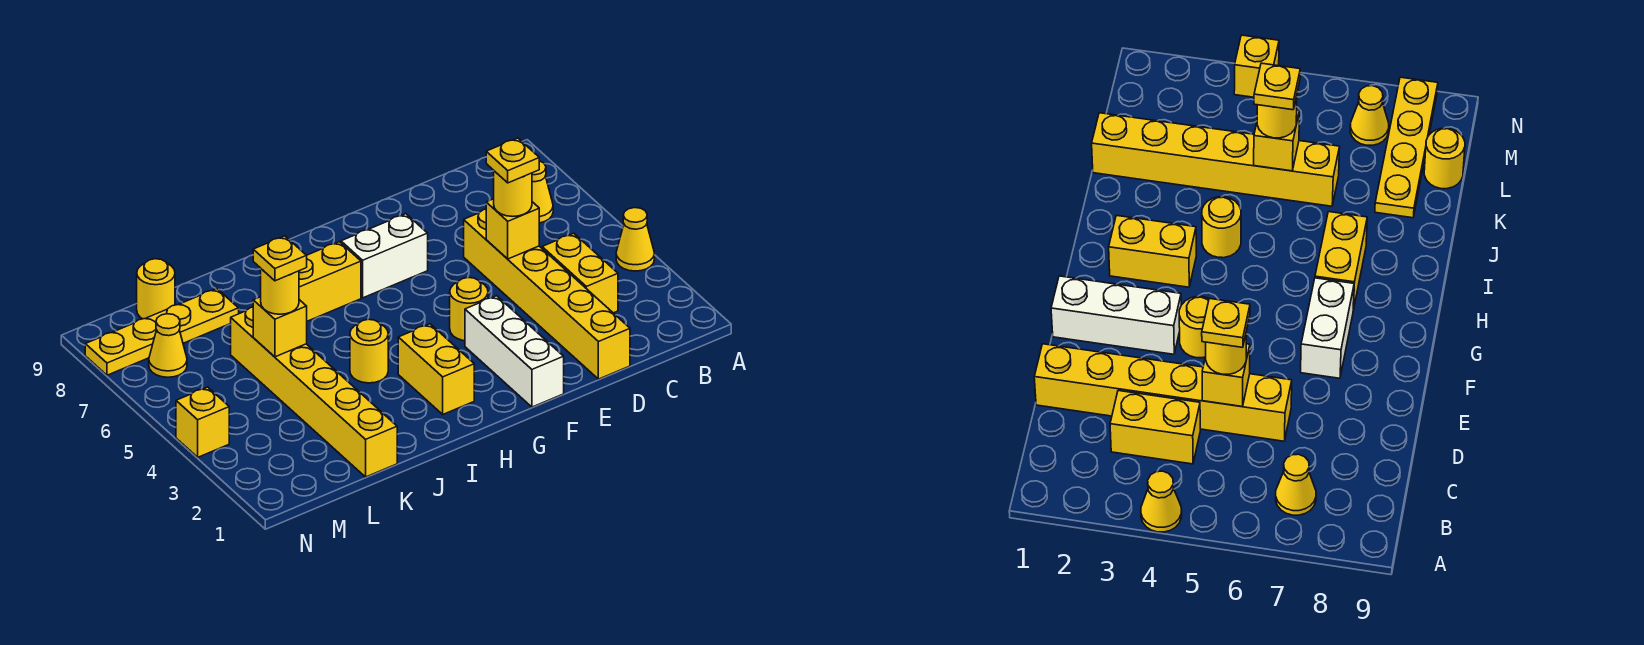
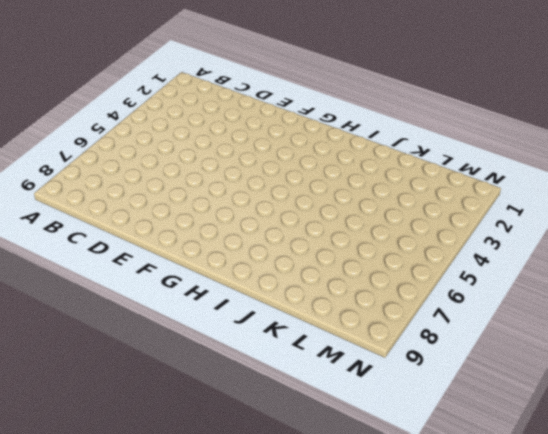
none -> yellow cone A4 level 1
none -> yellow cone B7 level 1
none -> yellow brick C3:C4 level 1

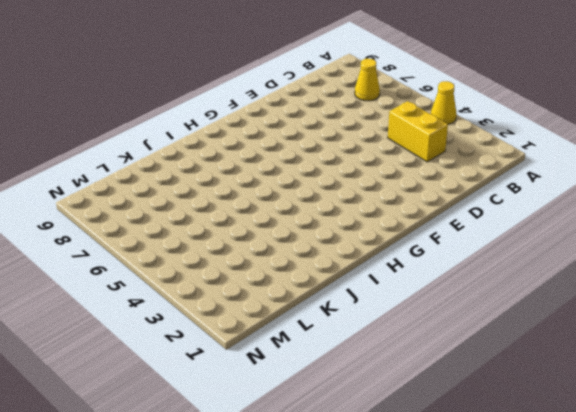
none -> yellow brick D1:D6 level 1
none -> white brick F1:F3 level 1
none -> yellow round brick F4 level 1

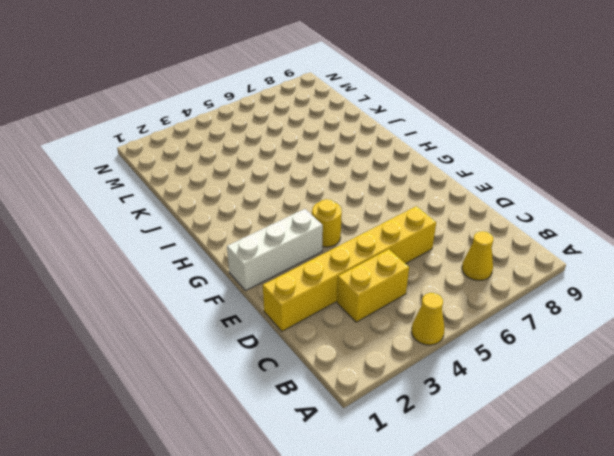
none -> white brick F7:G7 level 1
none -> yellow brick H2:H3 level 1
none -> yellow brick H7:I7 level 1

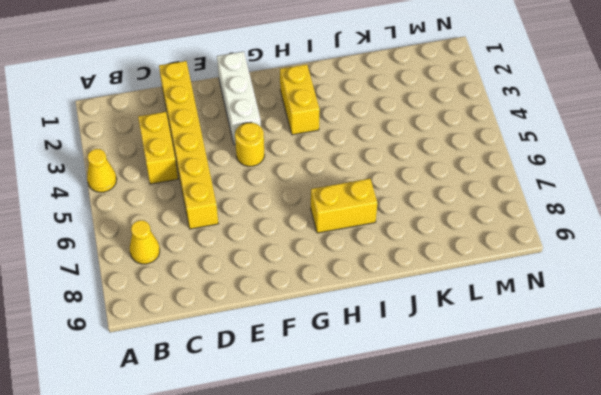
none -> white brick F7:G7 level 1
none -> yellow round brick I4 level 1
none -> yellow brick K1:K6 level 1

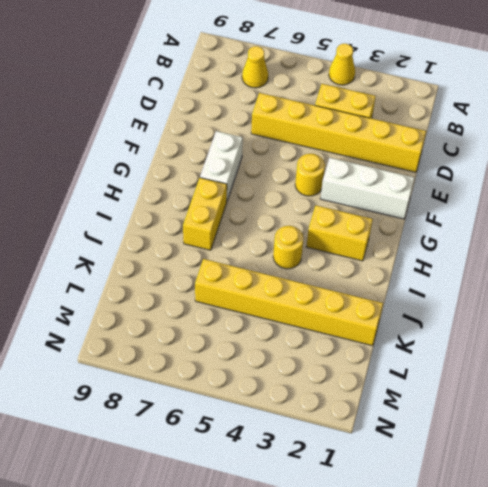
none -> yellow plate K8:N8 level 1
none -> yellow round brick L9 level 1
none -> yellow cone M7 level 1

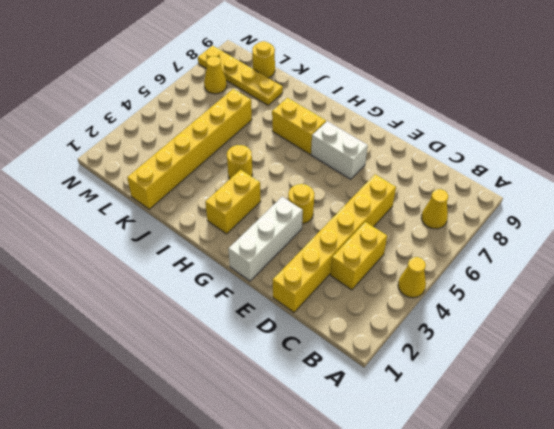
none -> yellow brick N4 level 1
none -> yellow brick D5 level 2
none -> yellow brick K5 level 2

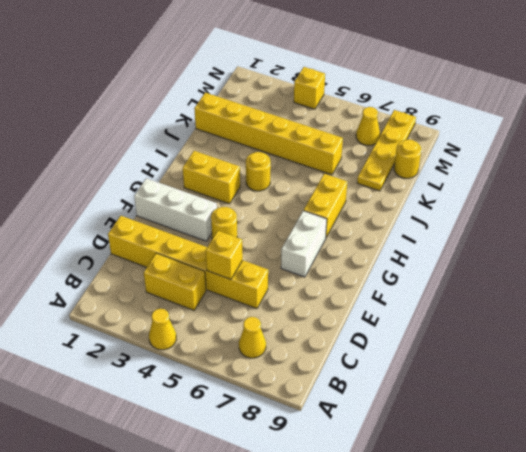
none -> yellow brick K5 level 2
none -> yellow round brick D5 level 3
none -> yellow round brick K5 level 3

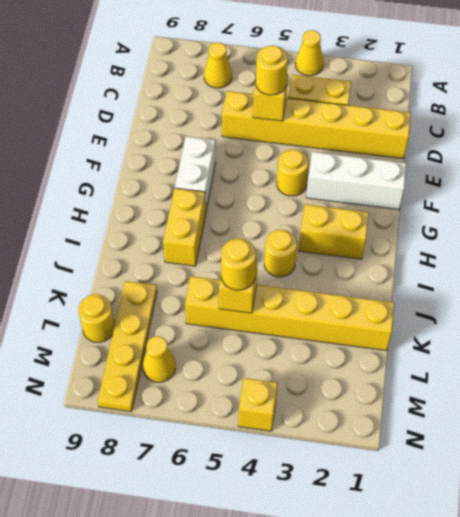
none -> yellow plate D5 level 4
none -> yellow plate K5 level 4

